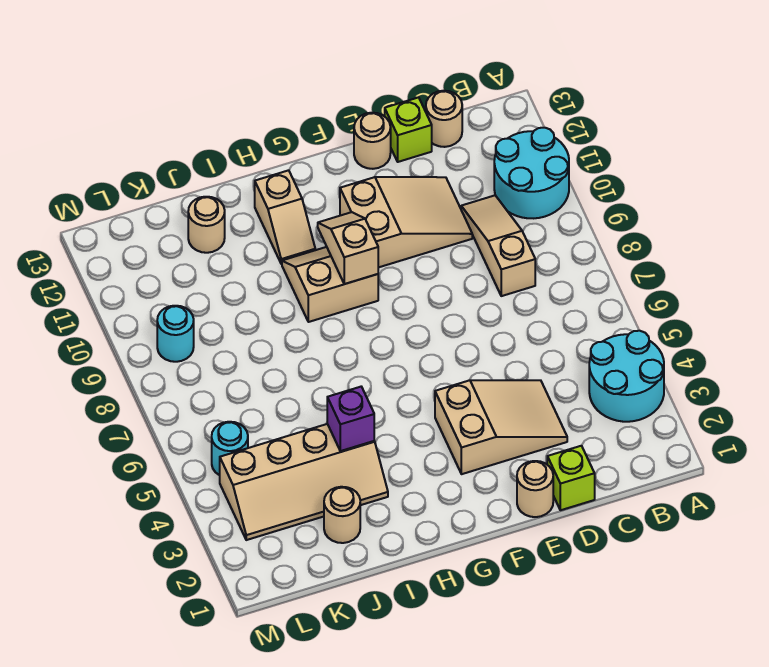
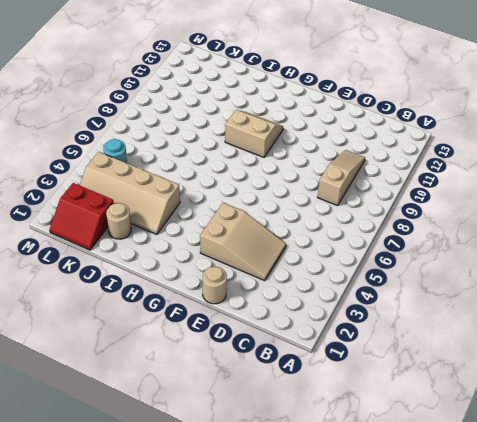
red slope K1:L2 level 1 top 2 -> none
none -> cyan round brick A3:B4 level 1
none -> cyan round brick A10:B11 level 1
none -> tan round brick C13 level 1

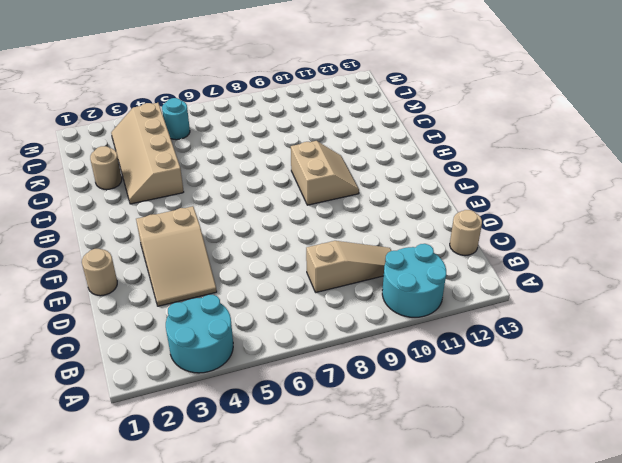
none -> lime brick D1 level 1
none -> tan slope D10:F11 level 1 top F
none -> lime brick D13 level 1

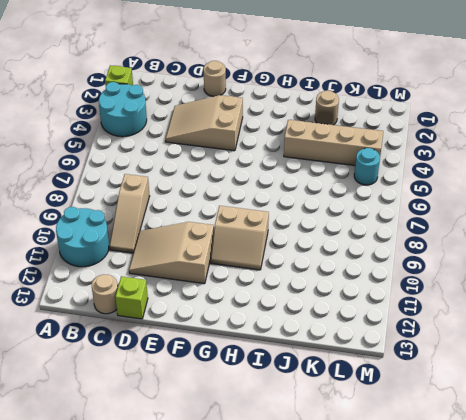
lime brick A2 level 1 -> lime brick D1 level 1
none -> tan round brick E13 level 1
none -> tan slope H11:H12 level 1 top 12
none -> tan round brick J12 level 1

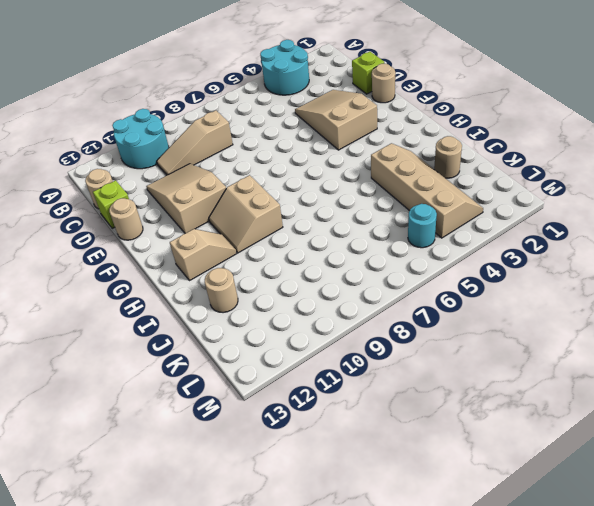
none -> cyan round brick L9 level 1
none -> tan slope G9:G10 level 2 top 9
none -> purple brick I4 level 2

